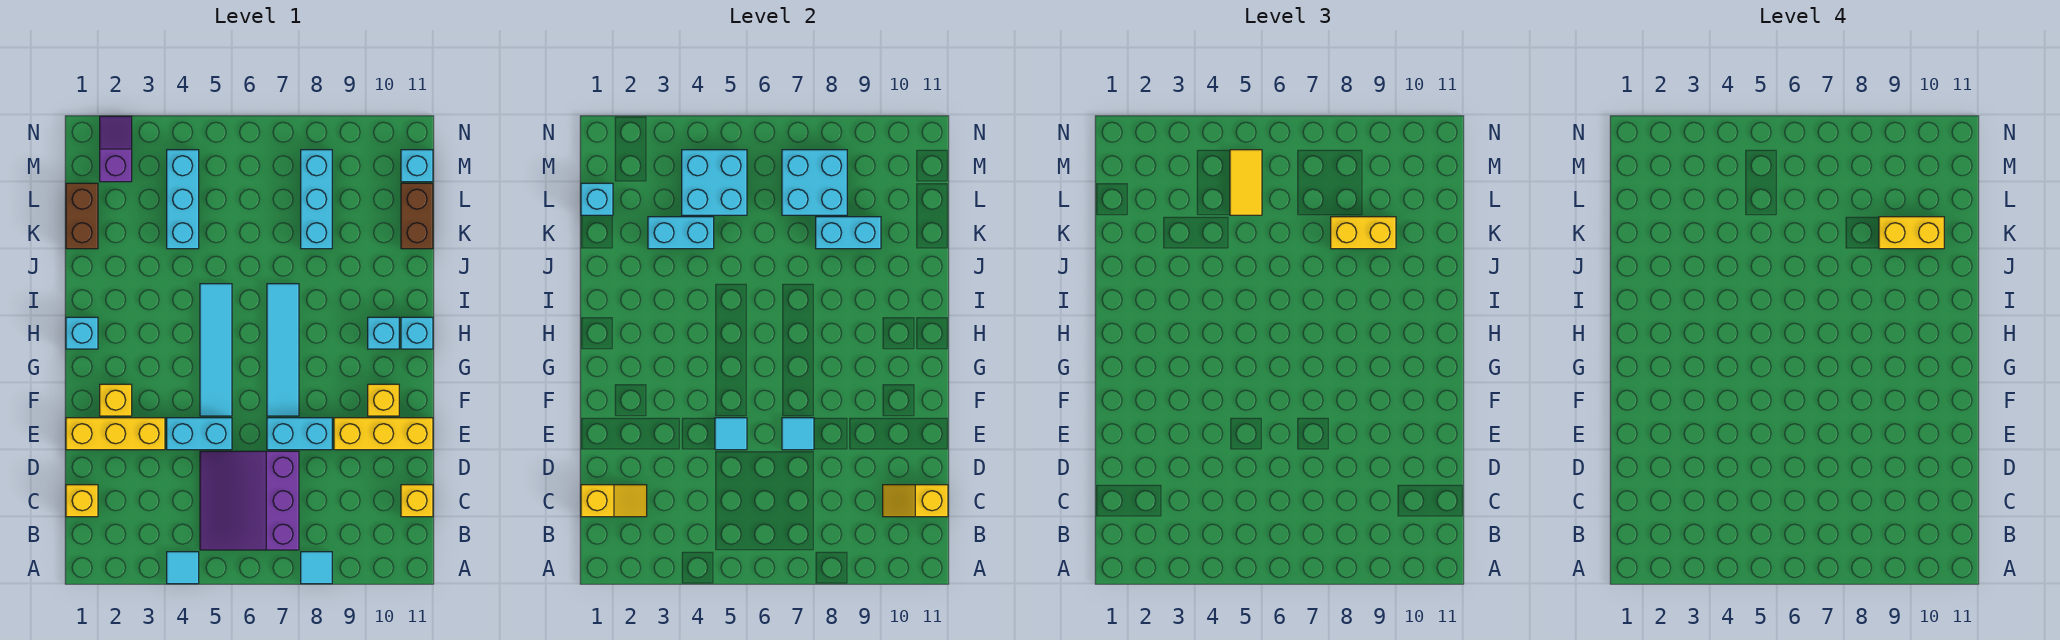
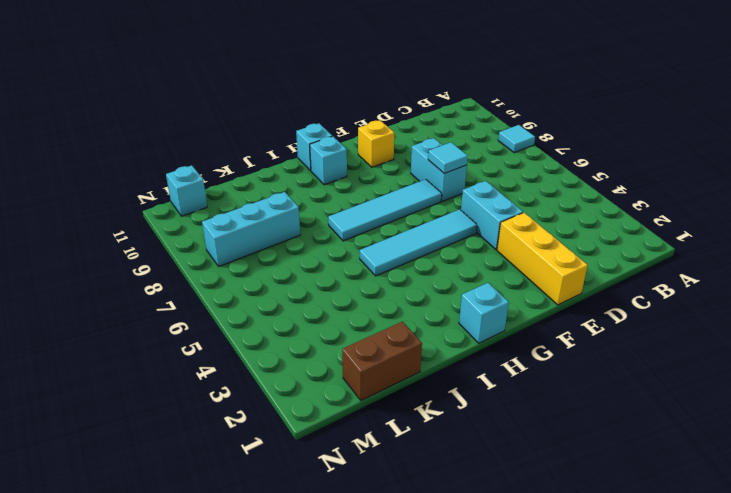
none -> cyan tile A4 level 1
none -> purple slope B5:D7 level 1 top 7
none -> yellow brick C1 level 1
none -> yellow brick C11 level 1

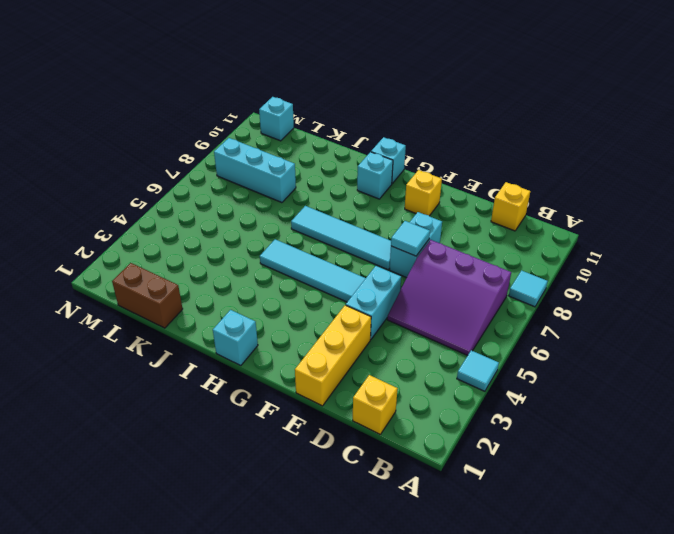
none -> yellow brick E9:E11 level 1
none -> yellow brick F2 level 1
none -> cyan brick K4:M4 level 1
none -> brown brick K11:L11 level 1

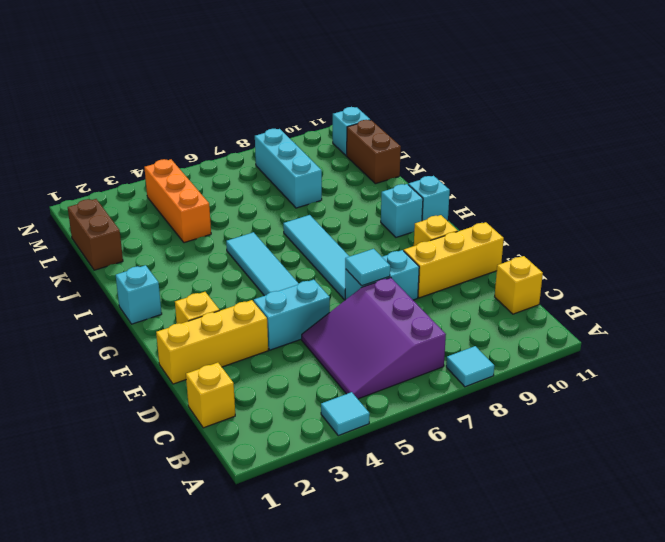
orange brick K4:M4 level 1 -> cyan brick K4:M4 level 1
none -> purple slope M2:N2 level 1 top M
none -> yellow slope C1:C2 level 2 top 1
none -> yellow slope C10:C11 level 2 top 11
none -> cyan tile E5 level 2

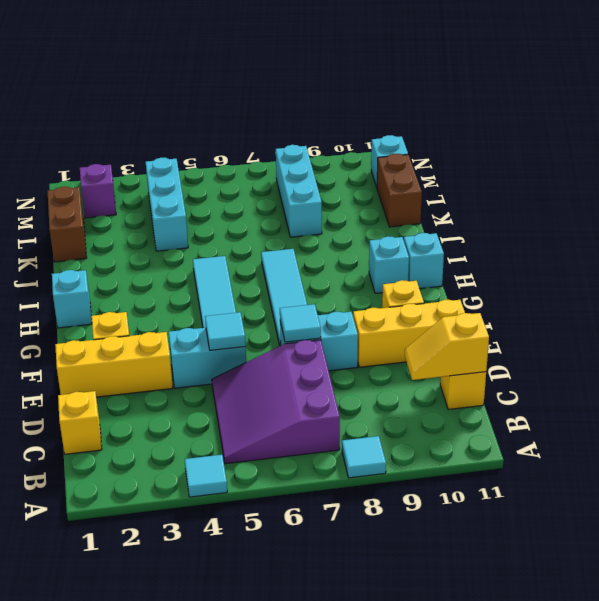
none -> yellow slope C1:C2 level 2 top 1
none -> cyan brick K3:K4 level 2
none -> cyan brick K8:K9 level 2
none -> cyan brick L1 level 2

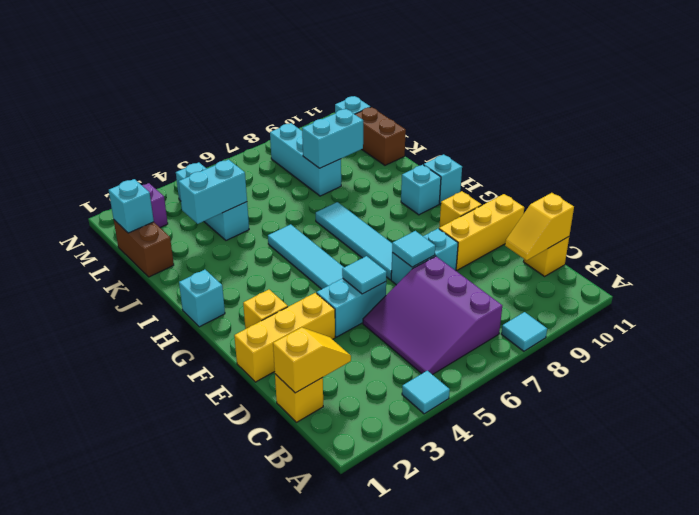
none -> cyan brick L4:M5 level 2
none -> cyan brick L7:M8 level 2
none -> yellow brick K8:K9 level 3
none -> yellow tile L5:M5 level 3

